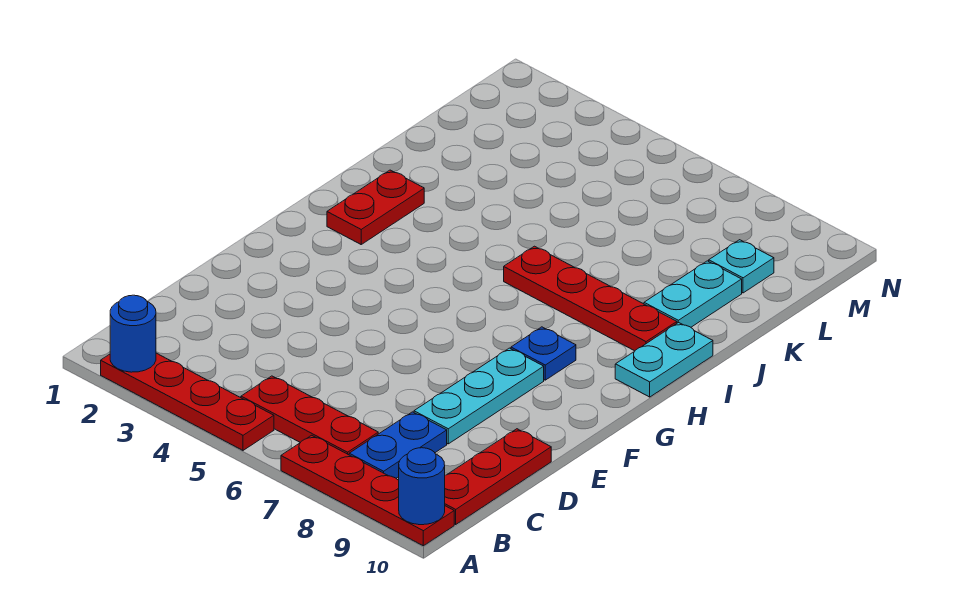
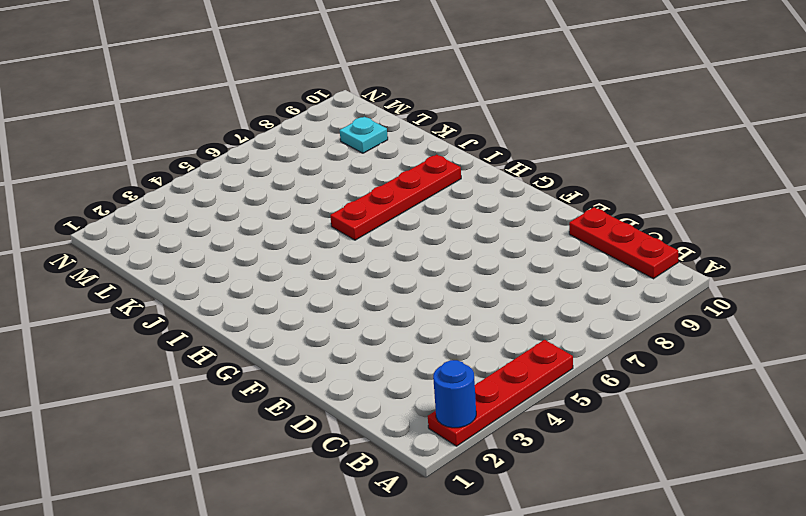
none -> red plate A7:A10 level 1
none -> red plate B5:B7 level 1
none -> blue plate B8:C8 level 1

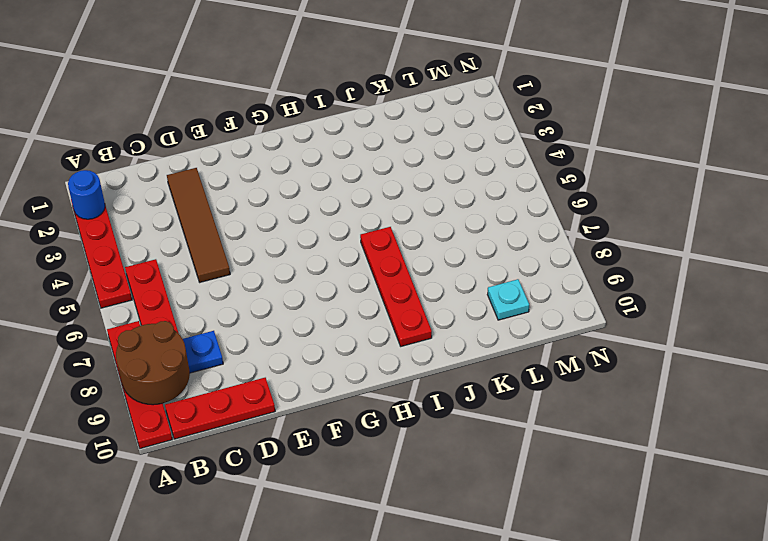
brown round brick A8:B9 level 2 -> none
brown tile D2:D5 level 1 -> none
none -> cyan plate D8:F8 level 1
none -> blue plate G8 level 1
none -> red plate H2:I2 level 1

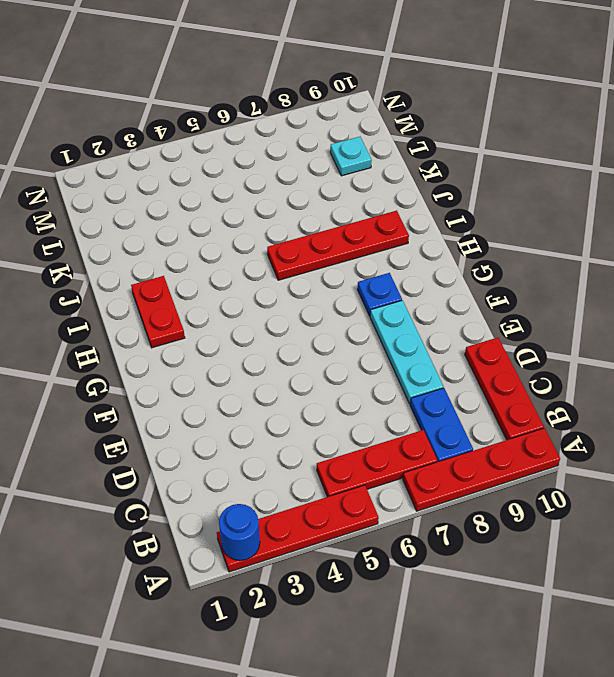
none -> cyan plate H10:I10 level 1
none -> cyan plate J9:K9 level 1
none -> blue round brick A10 level 2

